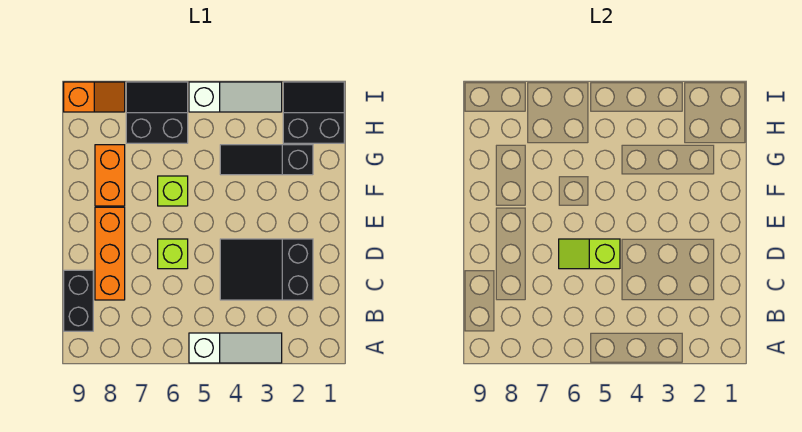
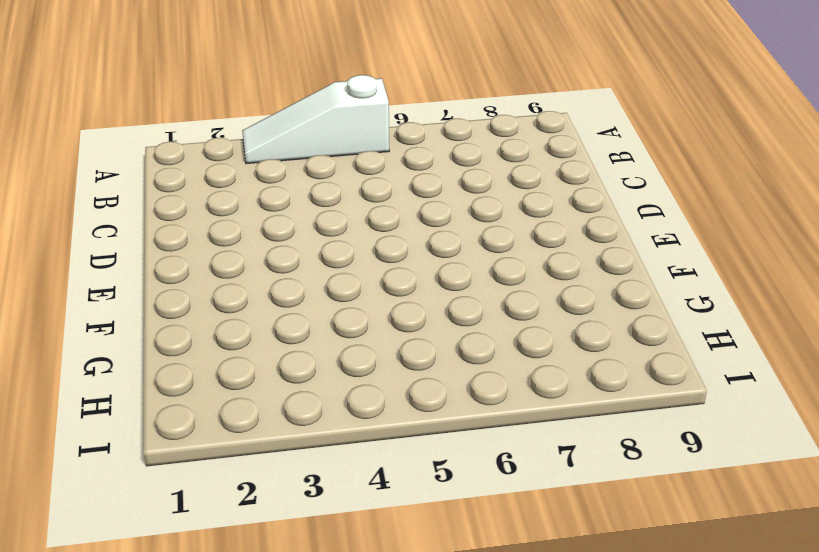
none -> black brick B9:C9 level 1
none -> black slope C2:D4 level 1 top 2
none -> orange brick C8:E8 level 1

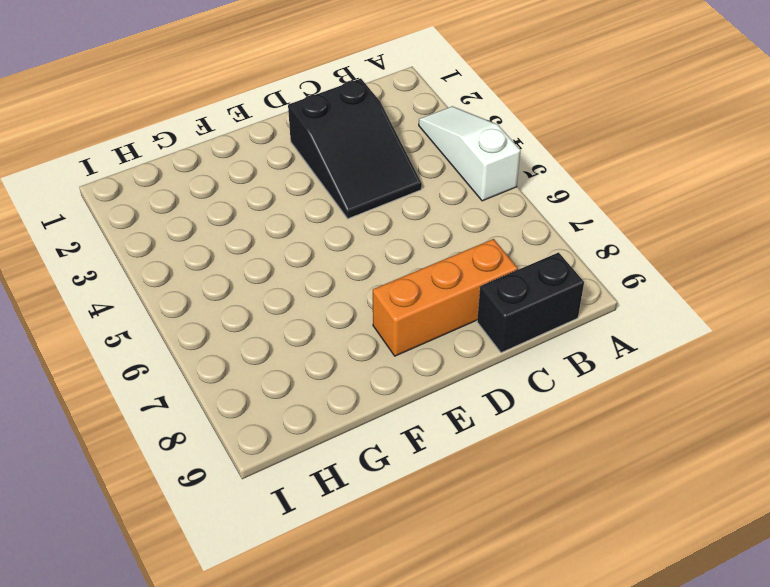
none -> lime brick D6 level 1
none -> lime brick F6 level 1
none -> orange brick F8:G8 level 1

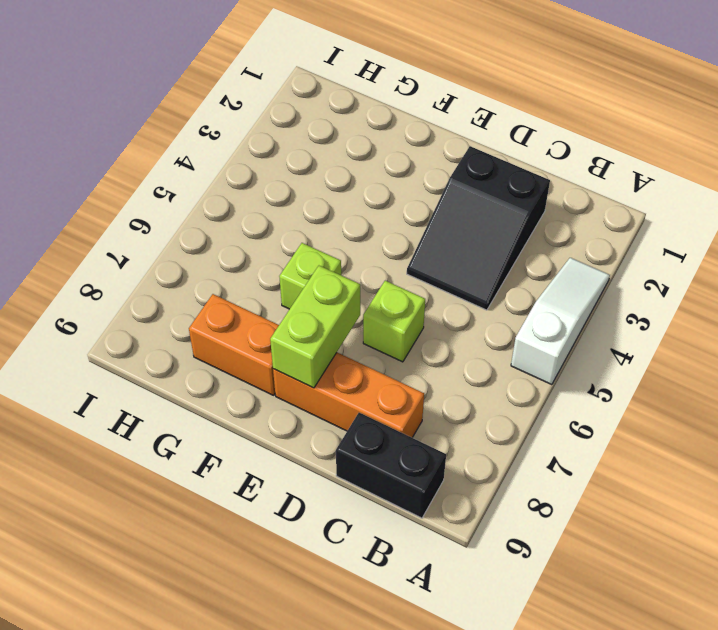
lime brick E7:E8 level 2 -> none
none -> black slope G2:G4 level 1 top 2
none -> black slope H1:I2 level 1 top H
none -> black slope H6:I7 level 1 top H

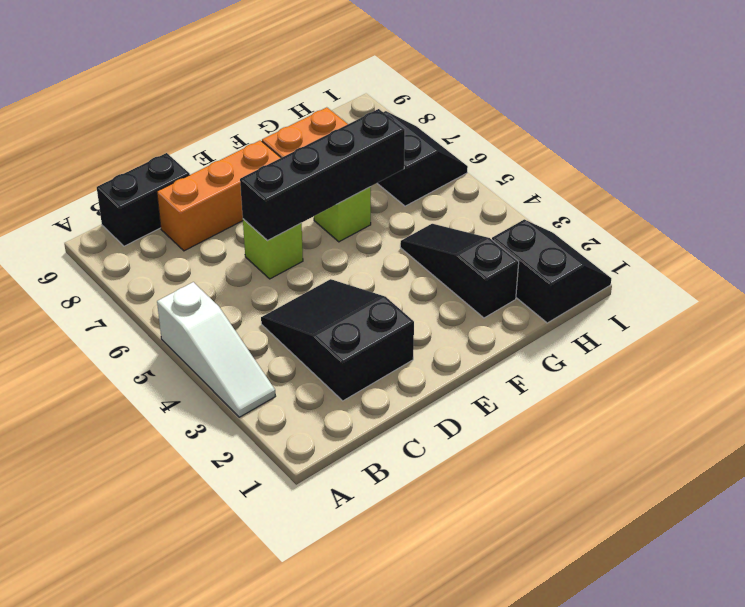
black brick D6:G6 level 2 -> lime slope D5:D6 level 2 top 5
none -> white slope I3:I5 level 1 top 5
none -> orange slope I8:I9 level 1 top 9

